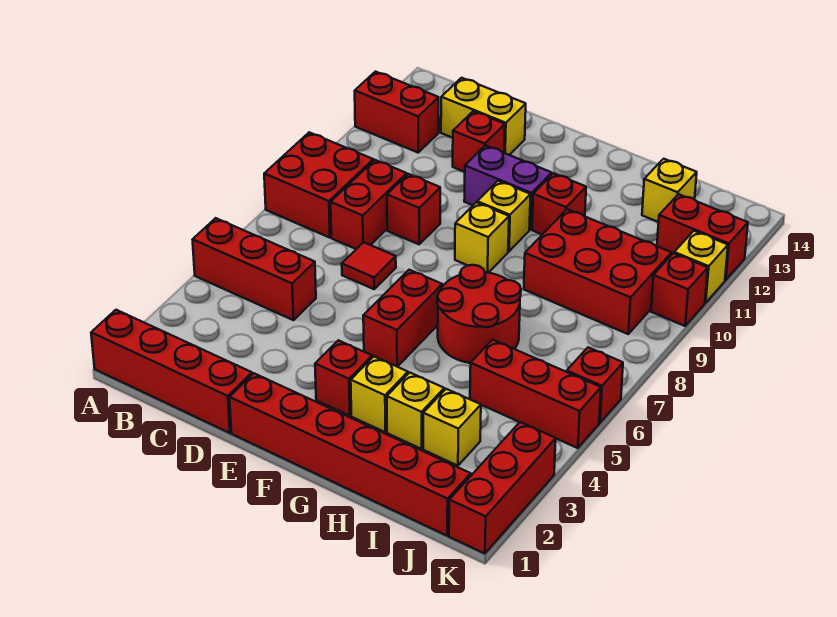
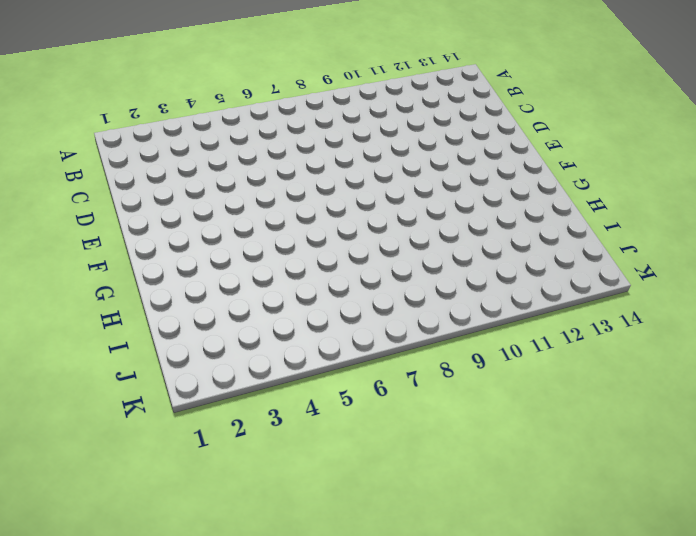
none -> red brick A1:D1 level 1
none -> red brick A5:C5 level 1
none -> red brick A8:B9 level 1

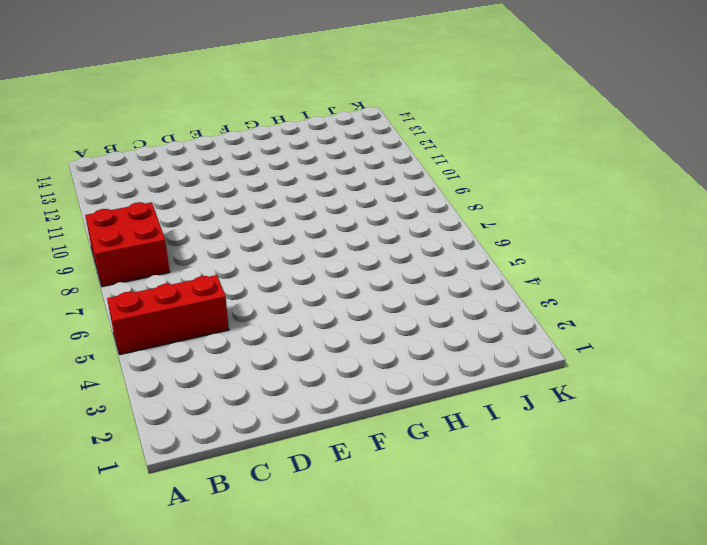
none -> red brick A1:D1 level 1
none -> red brick A12:B12 level 1
none -> red brick C8:C9 level 1

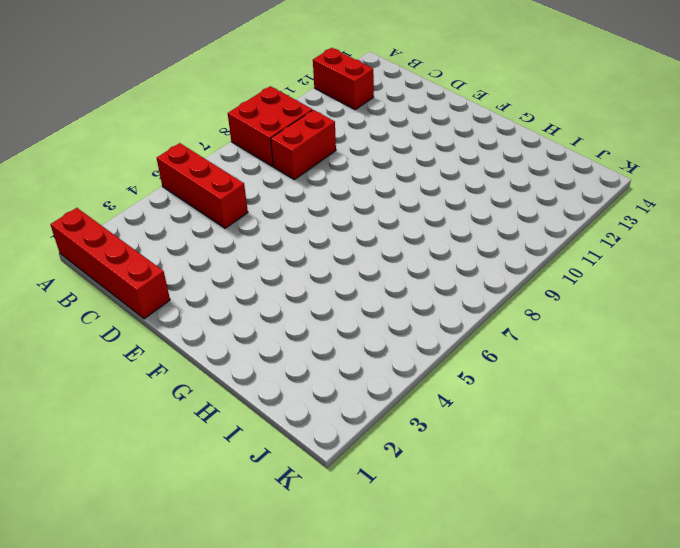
none -> yellow brick C13:D13 level 1
none -> red tile D7 level 1
none -> red brick D9 level 1

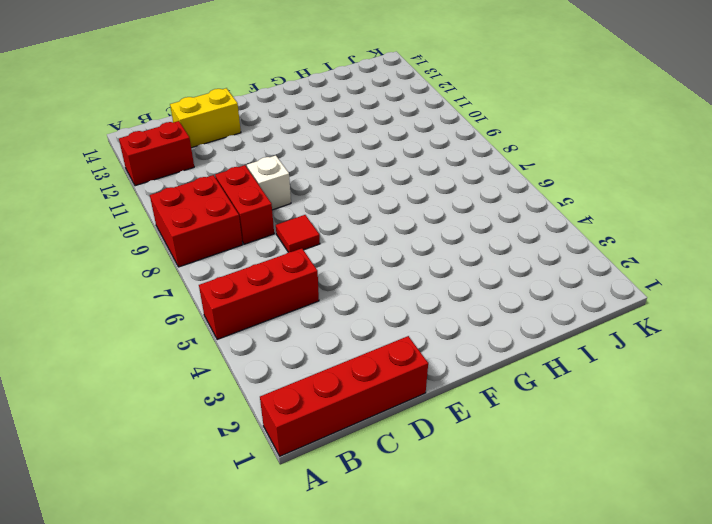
white brick D9 level 1 -> red brick D9 level 1
none -> red brick D12 level 1
none -> red brick E1:J1 level 1
none -> purple brick E11:F11 level 1

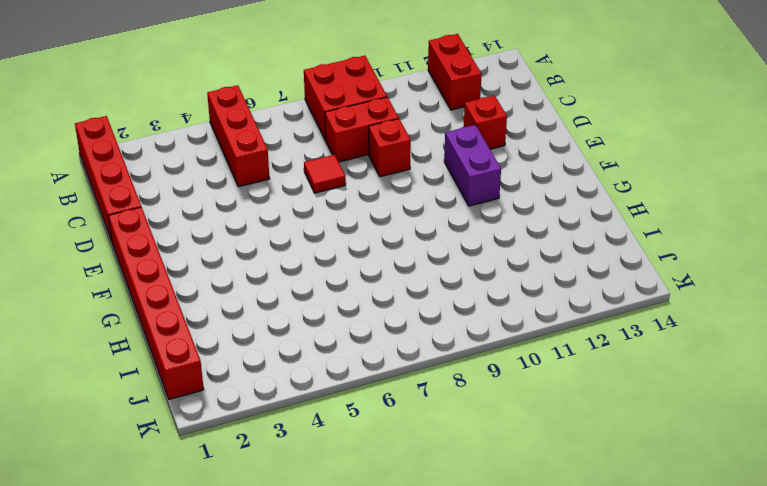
none -> yellow brick C13:D13 level 1
none -> red brick F3 level 1
none -> red brick F5:F6 level 1

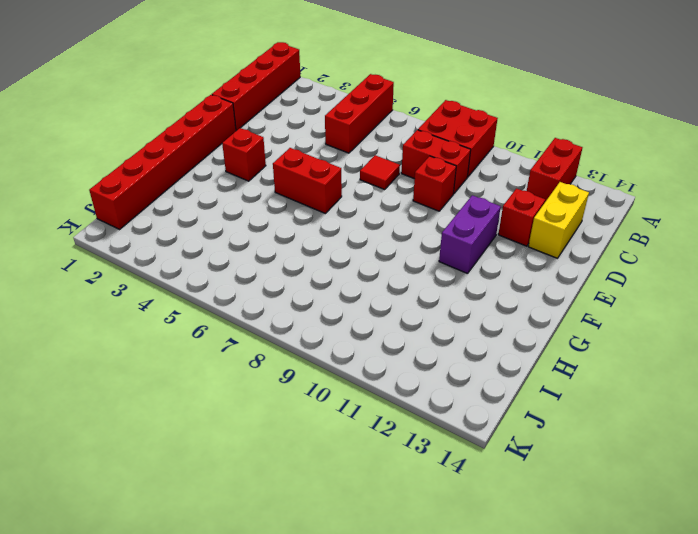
none -> yellow brick F9 level 1
none -> yellow brick F10 level 1
none -> yellow brick G3 level 1

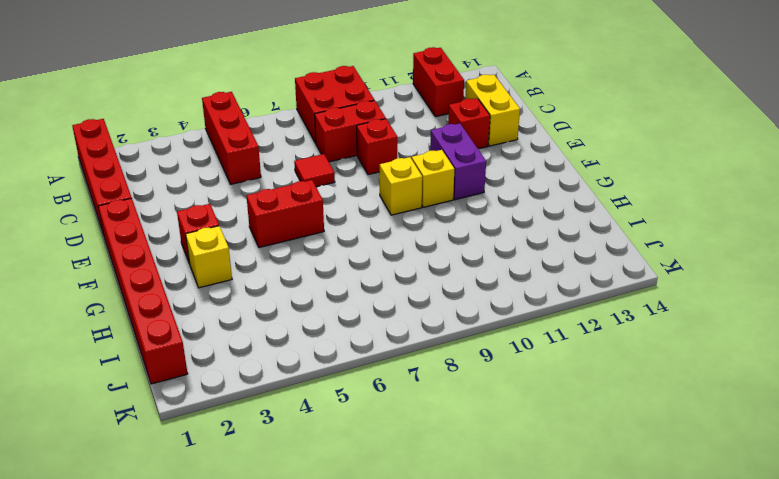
none -> red round brick G6:H7 level 1
none -> red brick G11 level 1
none -> yellow brick H3 level 1

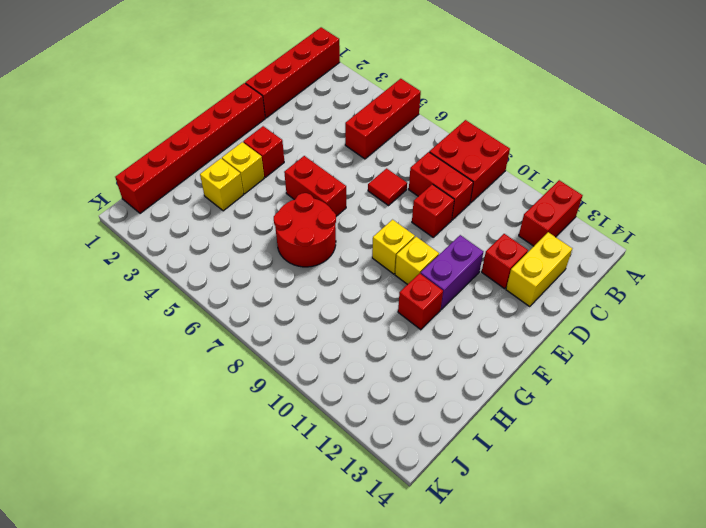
none -> red brick H9:J10 level 1
none -> yellow brick I3 level 1
none -> red brick I5:K5 level 1

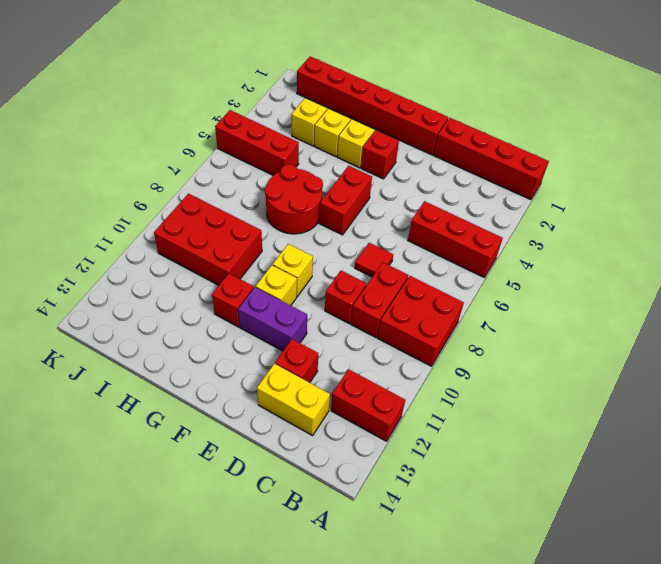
none -> yellow brick I13 level 1
none -> red brick J12:K12 level 1
none -> red brick K1:K3 level 1

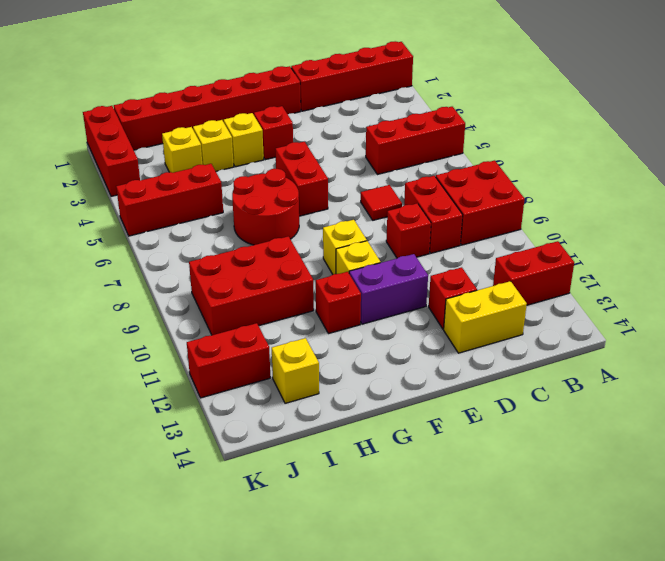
none -> red brick K6 level 1
none -> red brick K10 level 1
none -> yellow brick K11 level 1

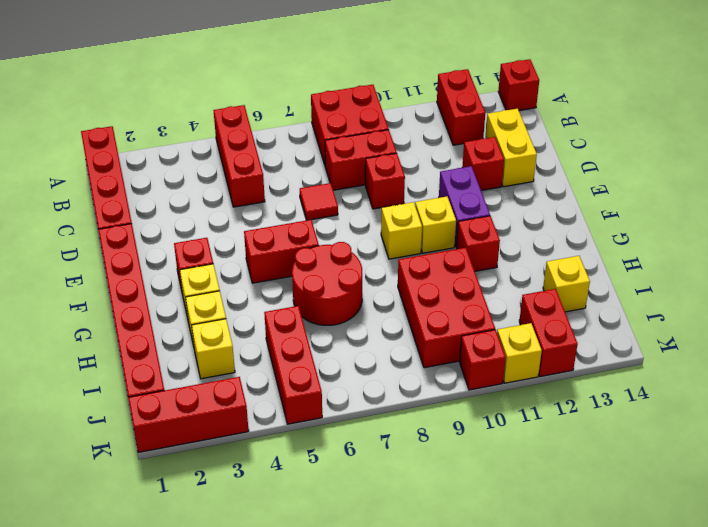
red brick A14 level 1 -> red brick K6 level 1

